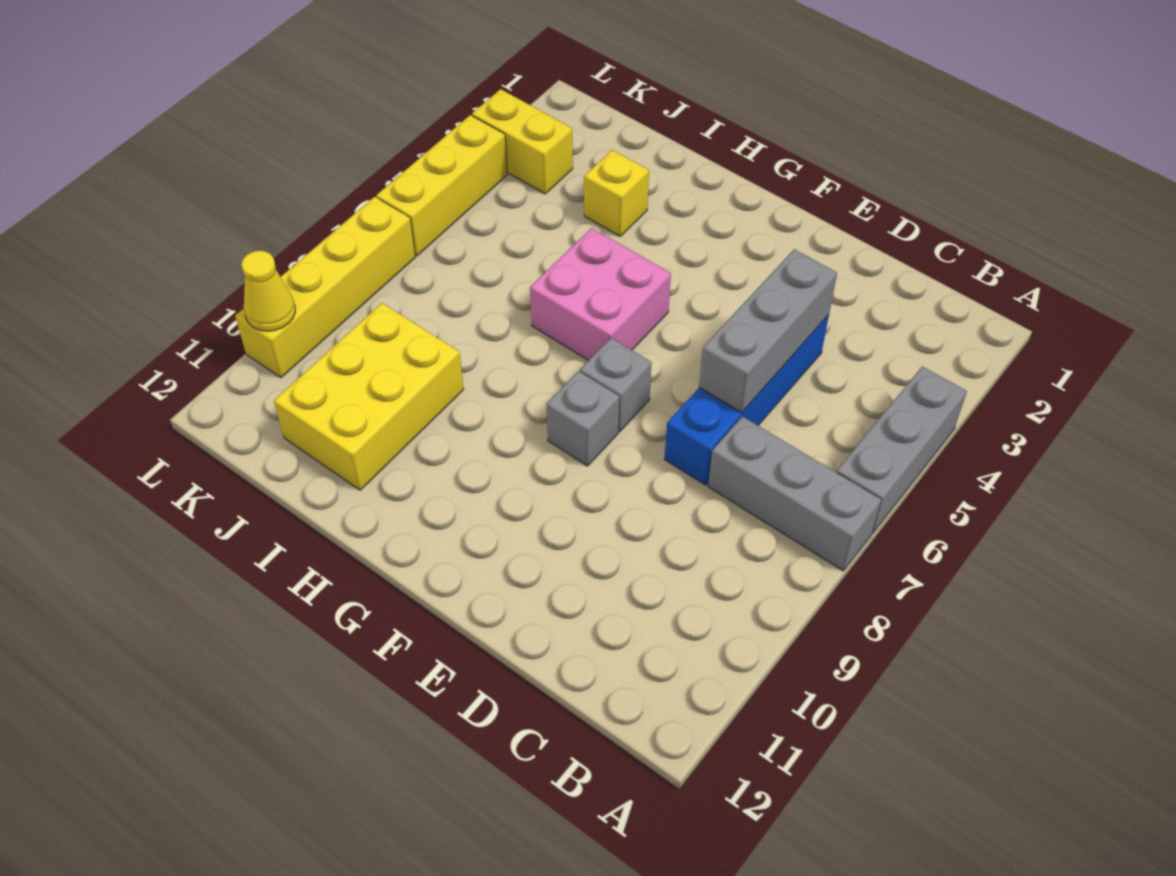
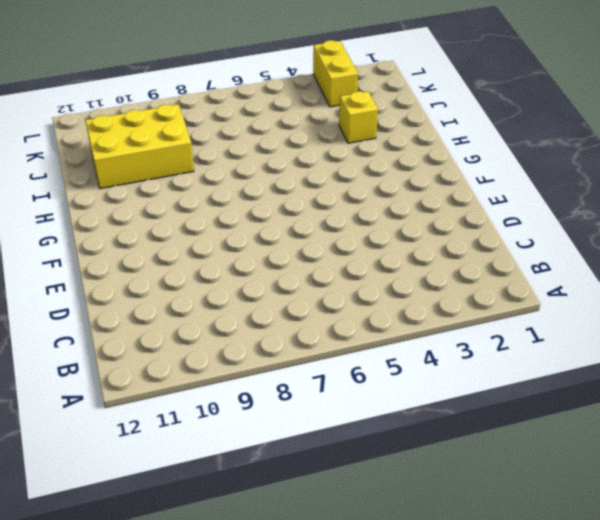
none -> grey brick A4:A6 level 1
none -> grey brick A7:C7 level 1
none -> blue brick D4:D7 level 1

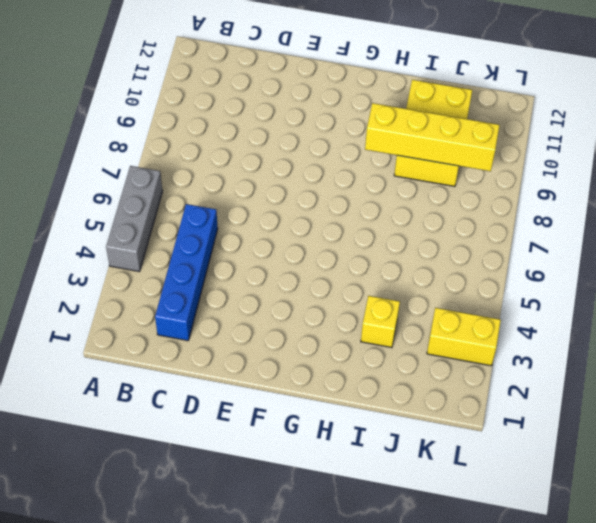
blue brick C2:C5 level 1 -> blue brick D4:D7 level 1
yellow brick H9:K9 level 2 -> yellow brick L7:L10 level 1
none -> grey brick A7:C7 level 1
none -> grey brick F7 level 1
none -> grey brick F8 level 1

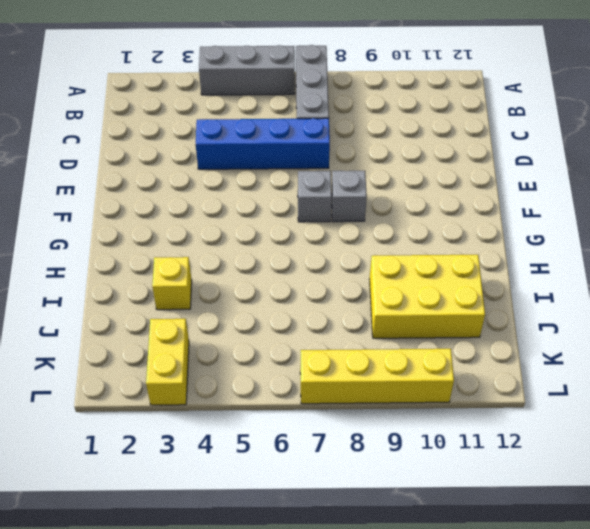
none -> pink brick G5:H6 level 1
none -> yellow brick L4:L6 level 1
none -> grey brick D4:D6 level 2

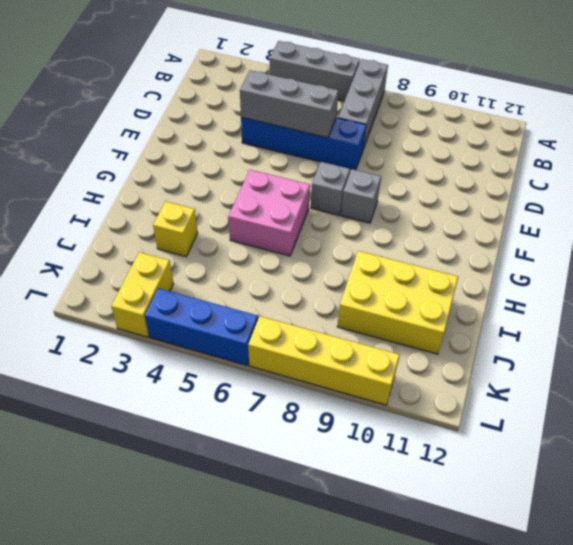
blue brick L4:L6 level 1 -> yellow brick L4:L6 level 1
none -> yellow cone L10 level 2

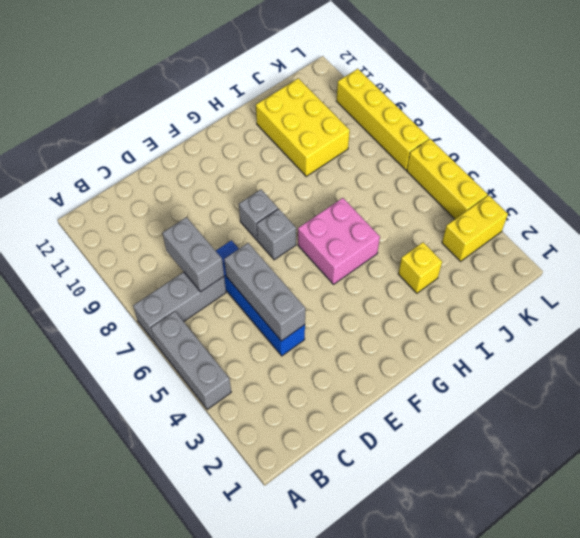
grey brick C7:C8 level 2 -> none
none -> yellow cone L10 level 2

